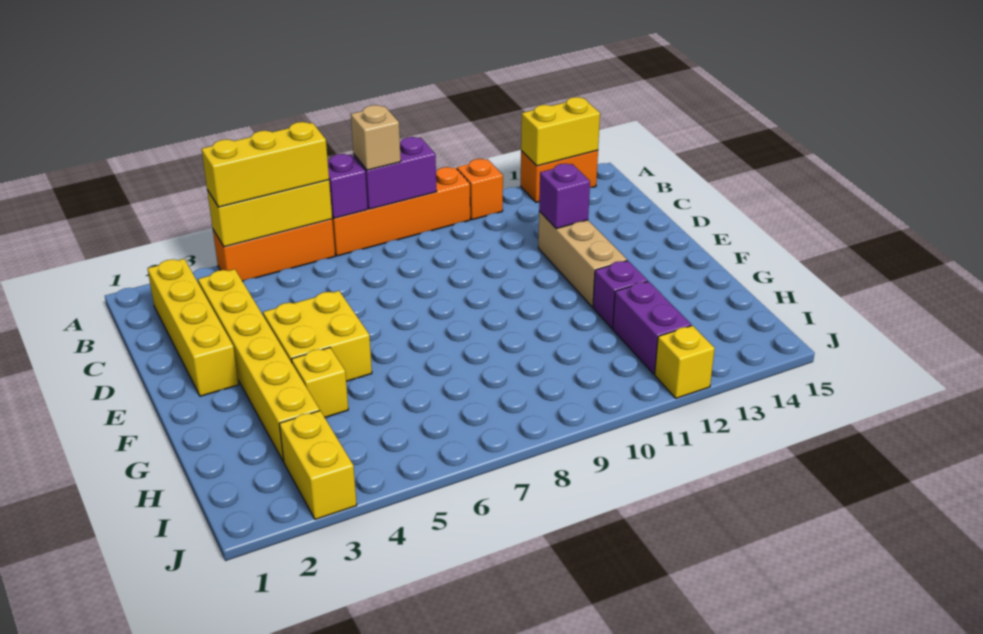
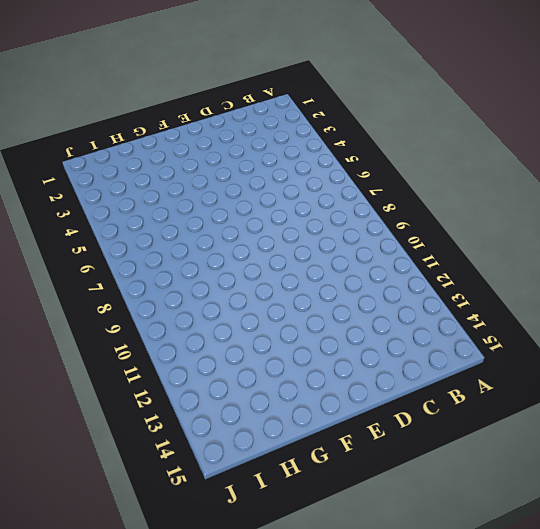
none -> orange brick A4:A6 level 1
none -> orange brick A7:A10 level 1
none -> orange brick A11 level 1

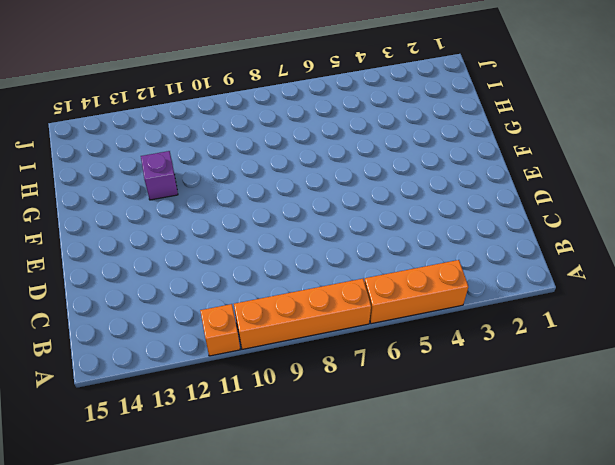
none -> orange brick A13:A14 level 1
none -> yellow brick B2:E2 level 1
none -> yellow brick C3:H3 level 1

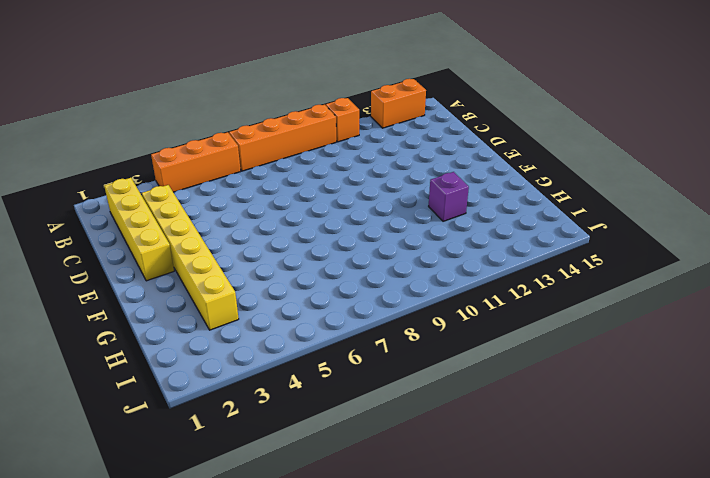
none -> tan brick D12:F12 level 1
none -> yellow brick E4:F5 level 1
none -> yellow brick G4 level 1

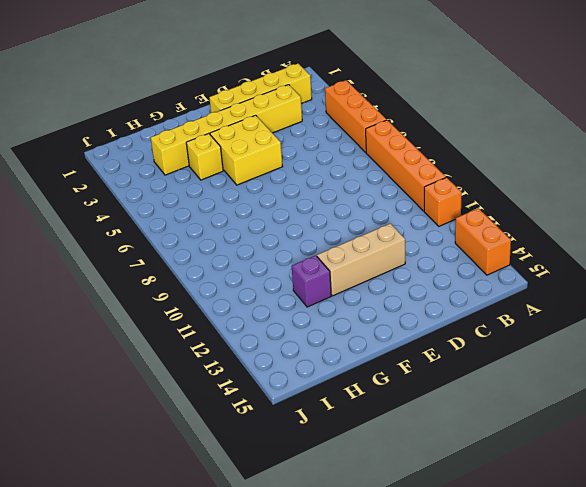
none -> purple brick H12:I12 level 1
none -> yellow brick I3:J3 level 1
none -> yellow brick J12 level 1

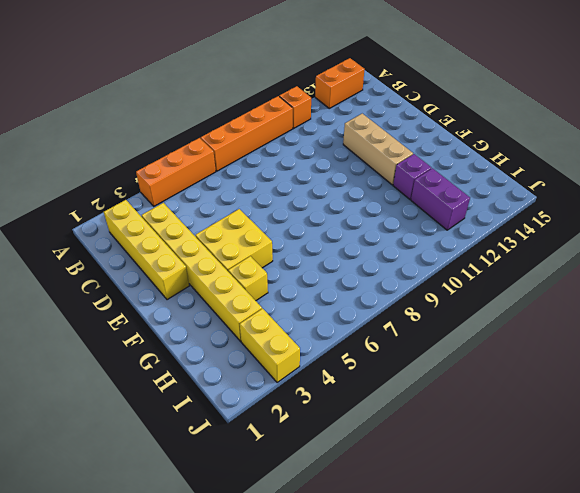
none -> yellow brick J12 level 1
none -> yellow brick A4:A6 level 2
none -> purple brick A7 level 2

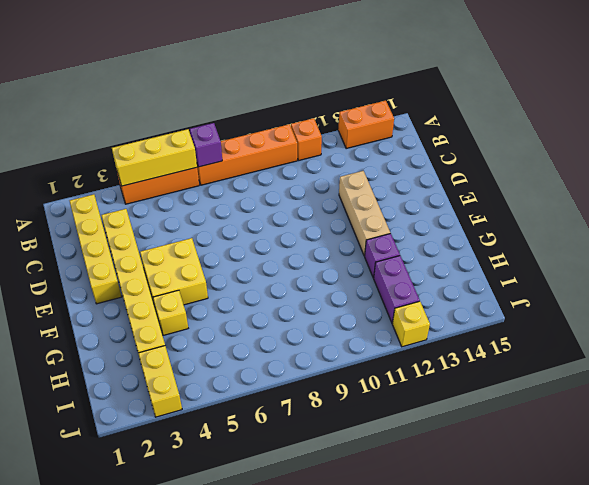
none -> purple brick A8:A9 level 2
none -> yellow brick A13:A14 level 2
none -> purple brick D12 level 2

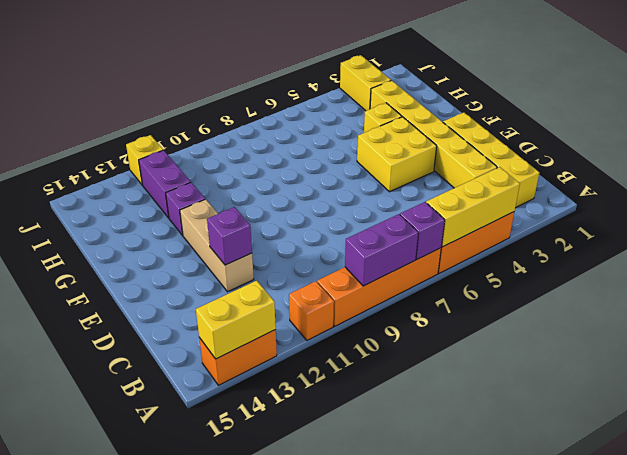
none -> yellow brick A4:A6 level 3
none -> tan brick A8 level 3

